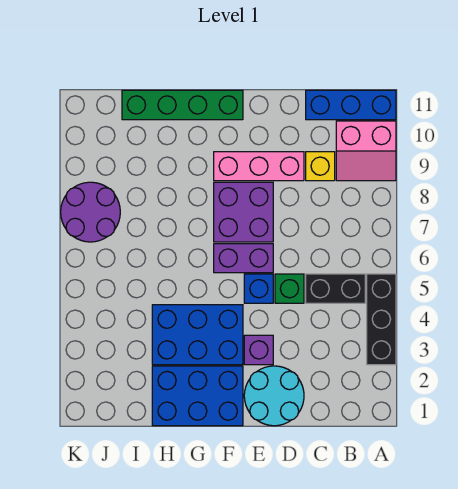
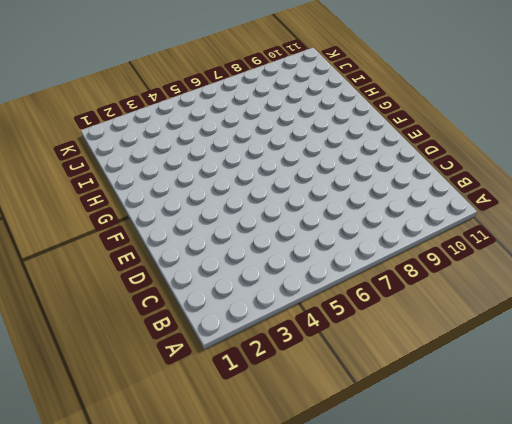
none -> black brick A3:A5 level 1
none -> pink slope A9:B10 level 1 top 10
none -> blue brick A11:C11 level 1

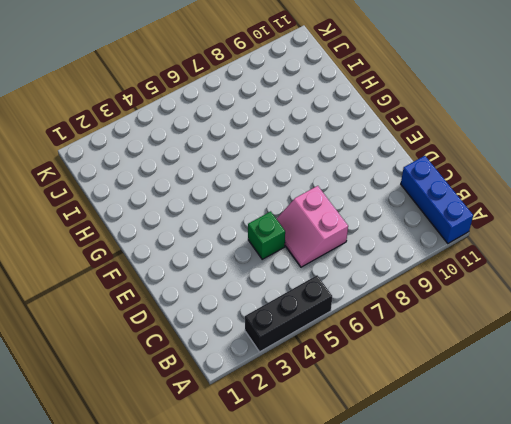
pink slope C6:D7 level 1 top 7 -> pink slope A9:B10 level 1 top 10
none -> black brick B5:C5 level 1
none -> yellow brick C9 level 1
none -> cyan round brick D1:E2 level 1

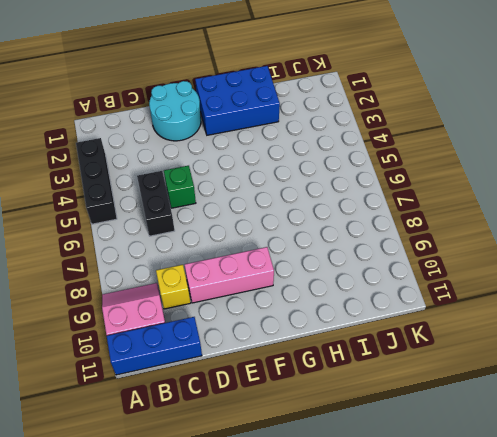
black brick C5:C6 level 1 -> black brick B5:C5 level 1
none -> purple brick E3 level 1
none -> blue brick E5 level 1
none -> purple brick E6:F6 level 1

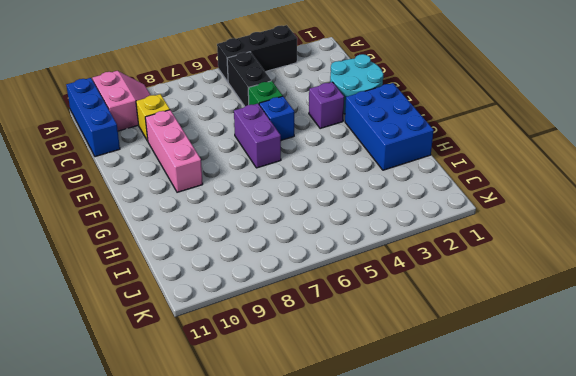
none -> purple brick E7:F8 level 1
none -> blue brick F3:H4 level 1
none -> green brick F11:I11 level 1

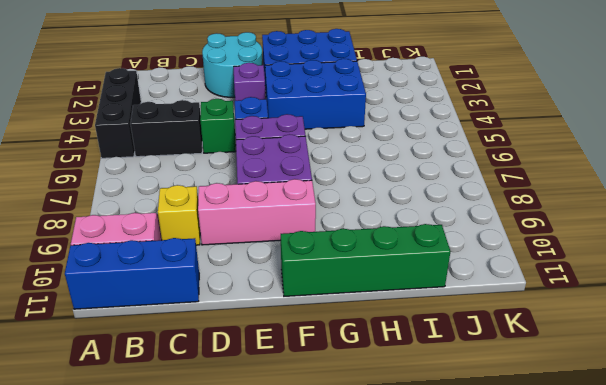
none -> purple round brick J7:K8 level 1

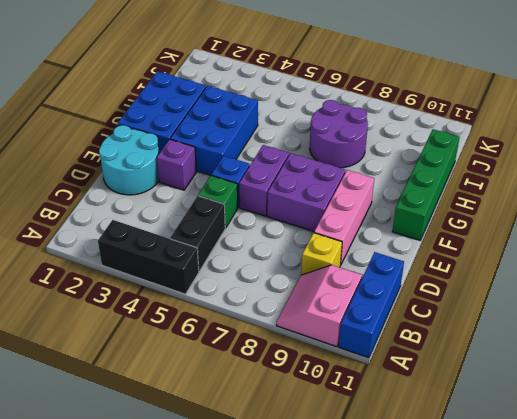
purple round brick H7:I8 level 1 -> purple round brick J7:K8 level 1

